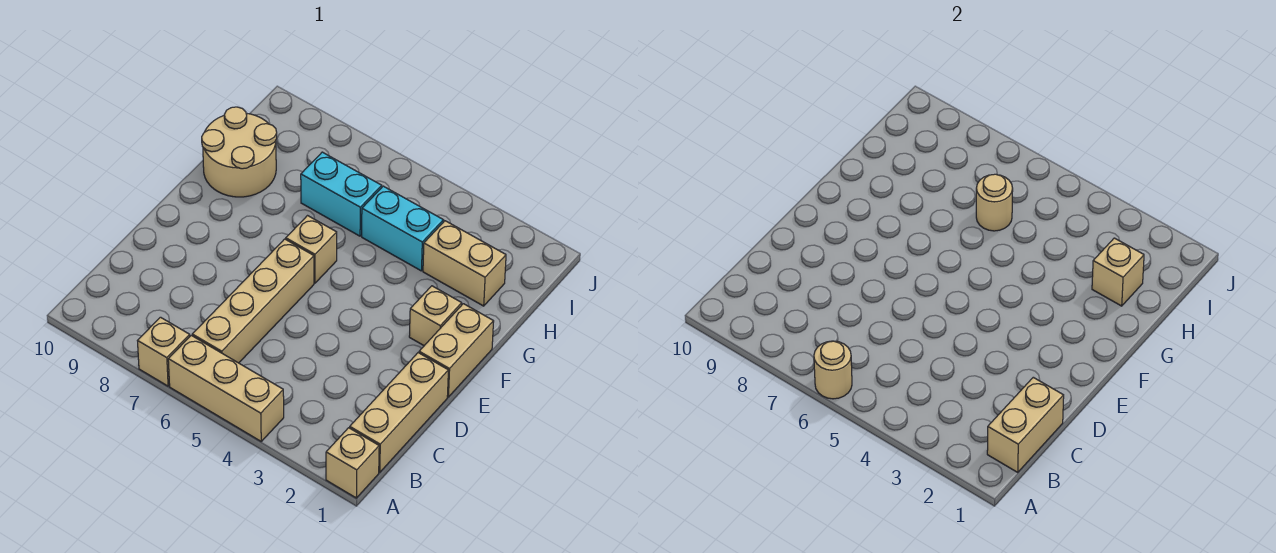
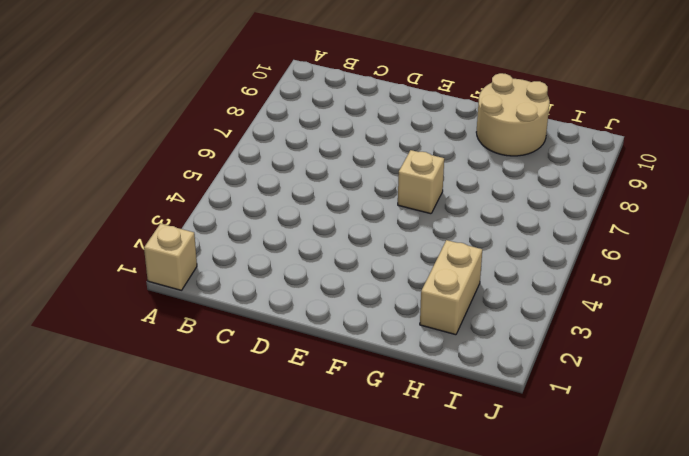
none -> tan brick A4:A6 level 1
none -> tan brick A7 level 1
none -> tan brick B1:D1 level 1

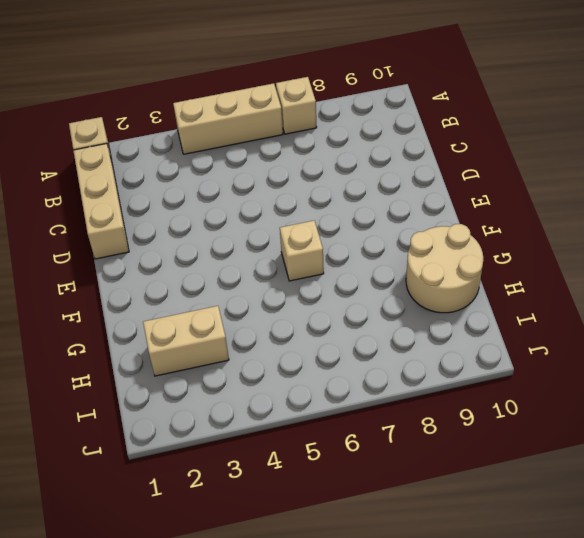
none -> tan brick B6:E6 level 1
none -> tan brick E1:F1 level 1
none -> tan brick F2 level 1

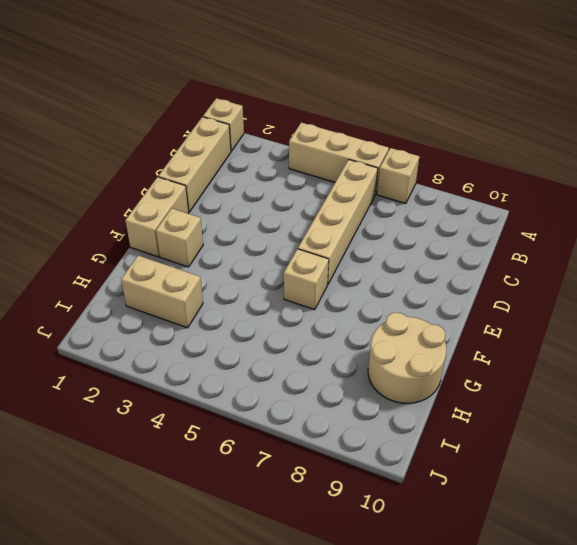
none -> cyan brick H4:H5 level 1
none -> cyan brick H6:H7 level 1
none -> tan round brick A6 level 2

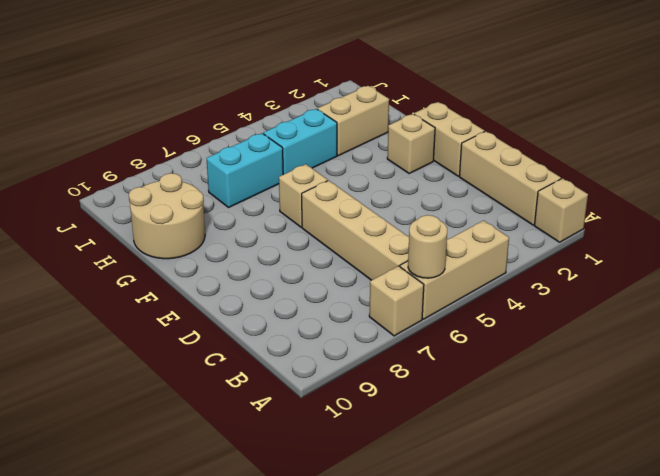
none -> tan brick B1:C1 level 2
none -> tan brick H2 level 2
none -> tan round brick H6 level 2

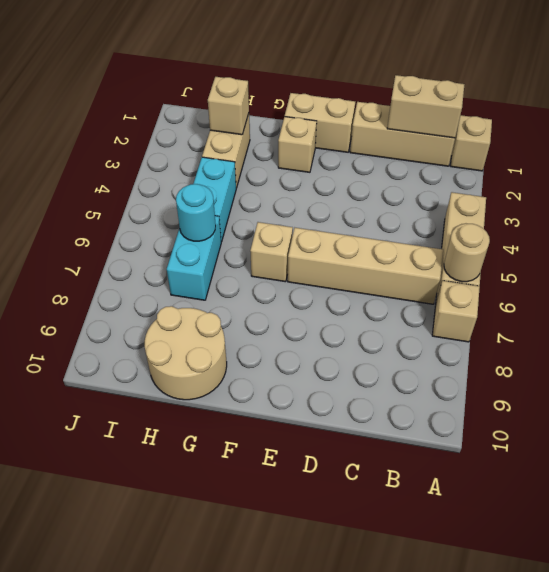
cyan round brick H6 level 2 -> tan round brick H6 level 2

